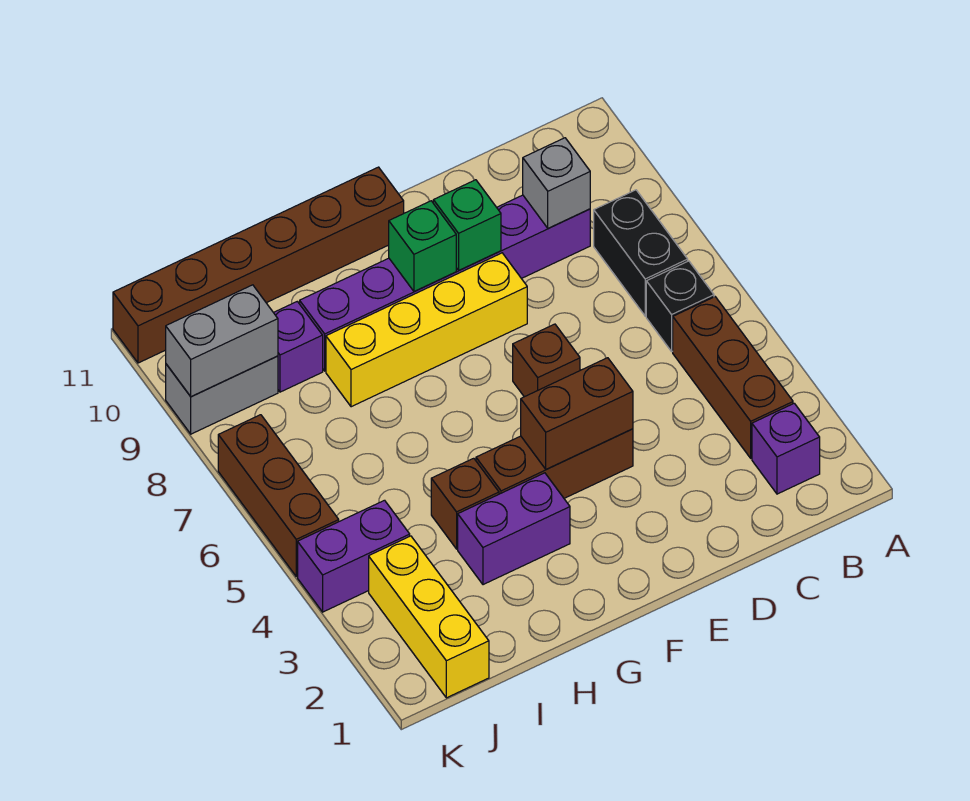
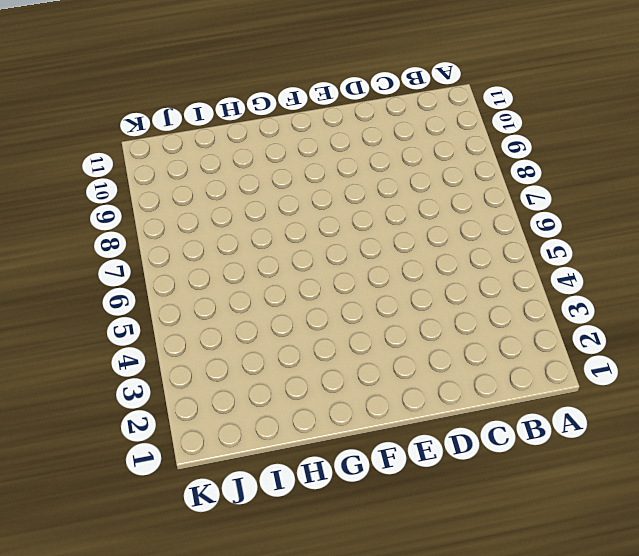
none -> purple brick B2 level 1
none -> brown brick B3:B5 level 1
none -> black brick B6 level 1

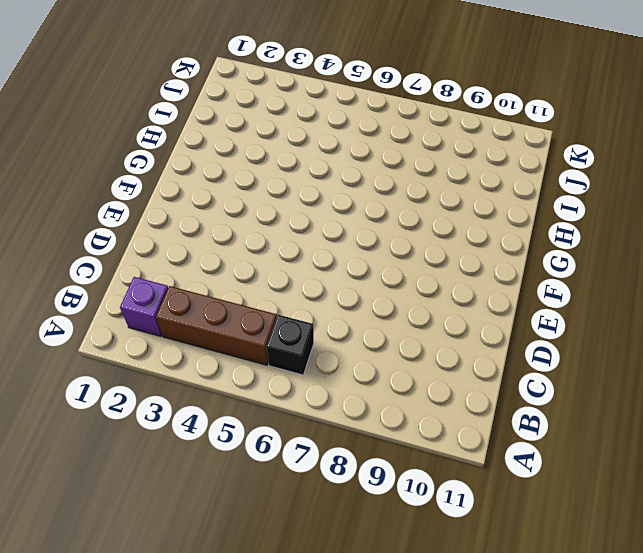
none -> black brick B7:B8 level 1
none -> purple brick C9:H9 level 1
none -> brown brick E4:G4 level 1

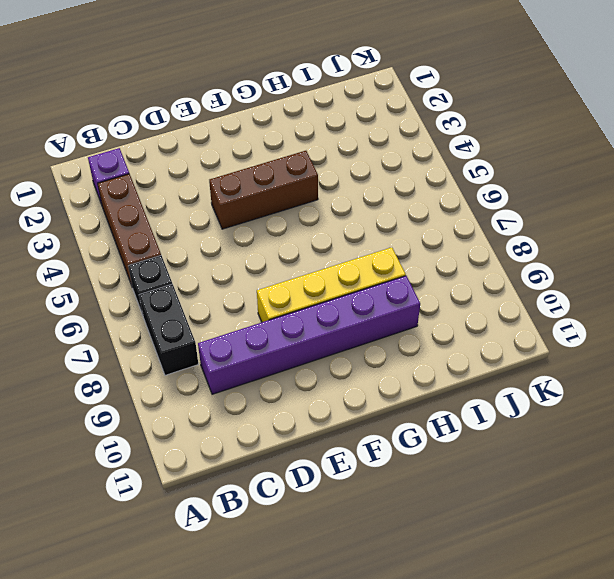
none -> brown brick E6 level 1
none -> brown brick F11:K11 level 1
none -> purple brick G3:H3 level 1

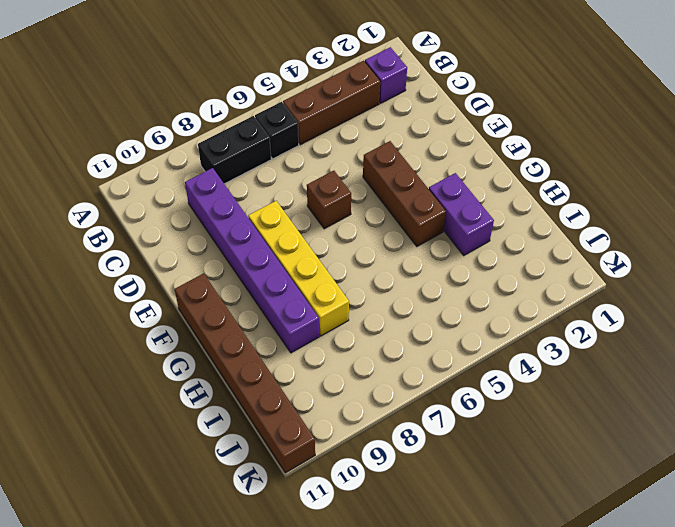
none -> brown brick H4 level 1
none -> purple brick I9 level 1
none -> yellow brick J1:J3 level 1

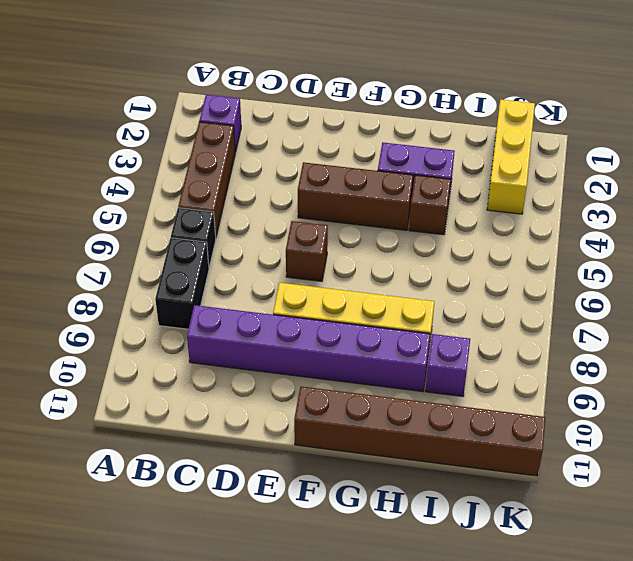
none -> purple brick J4:K4 level 1
none -> grey brick J9:K9 level 1
none -> brown brick K5:K7 level 1

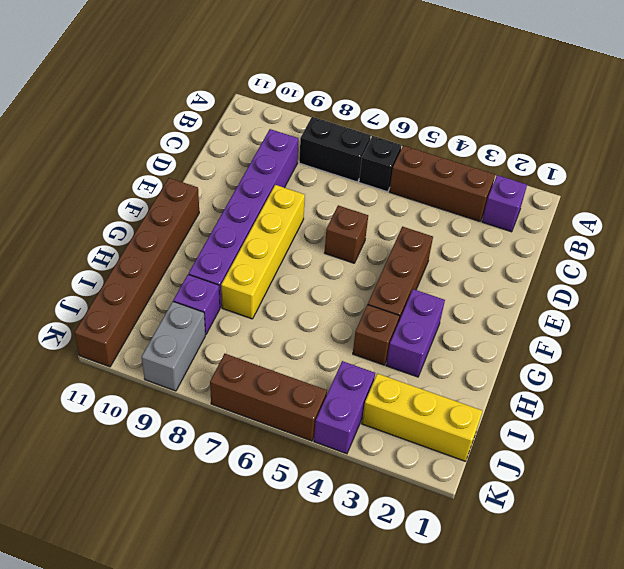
none -> grey brick C9 level 2
none -> brown brick E4:F4 level 2
none -> green brick E9 level 2

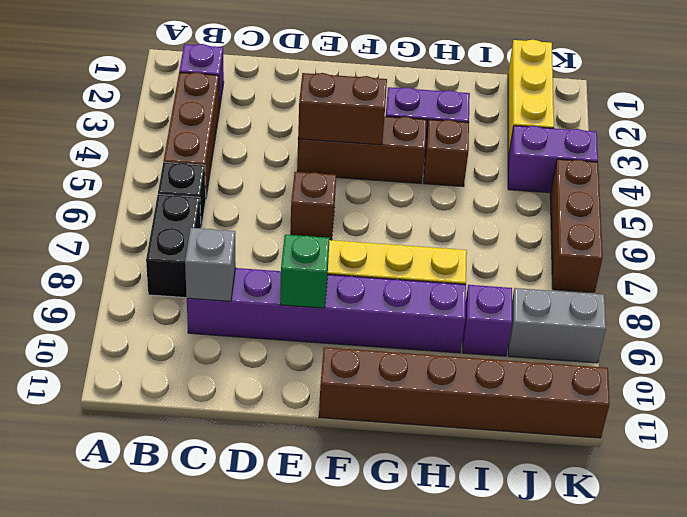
none -> green brick F9 level 2
none -> grey brick J9:K9 level 2

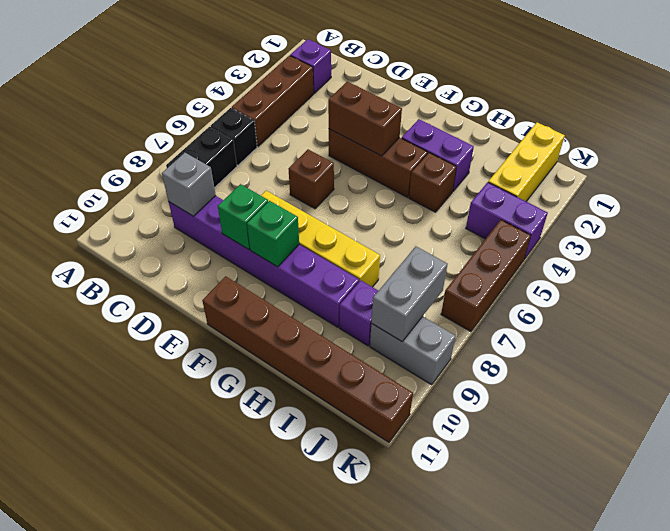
grey brick J8:J9 level 2 -> grey brick J9:K9 level 2

